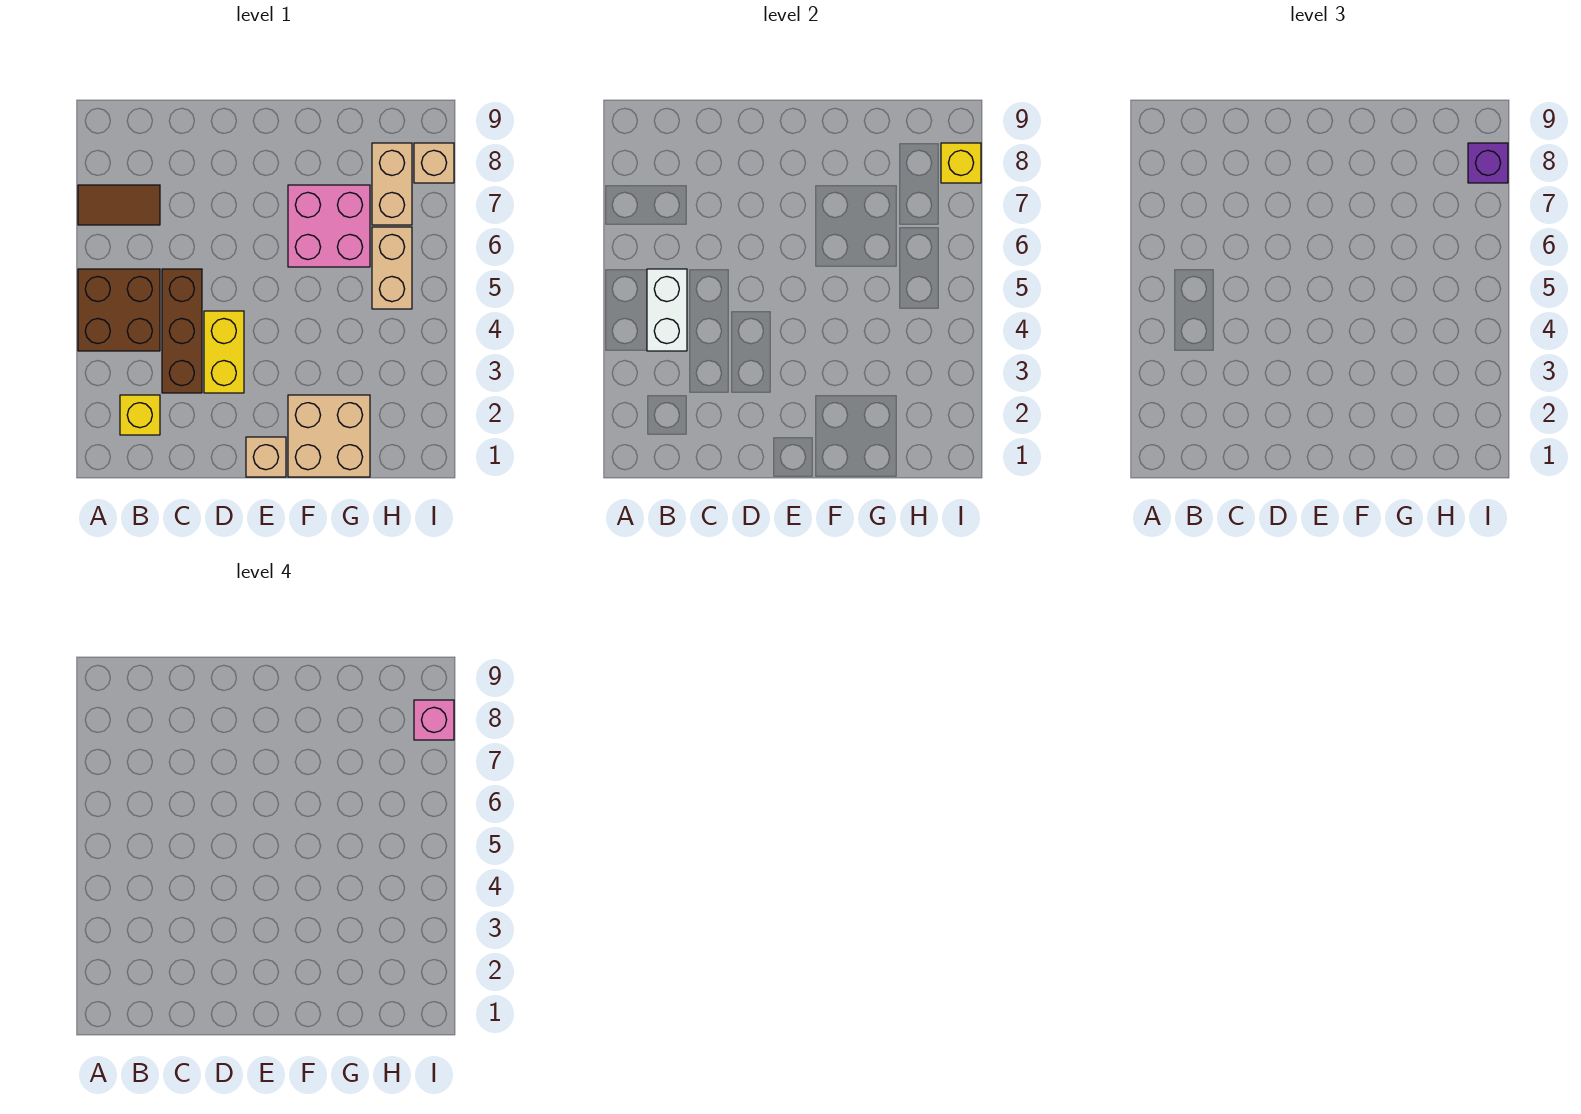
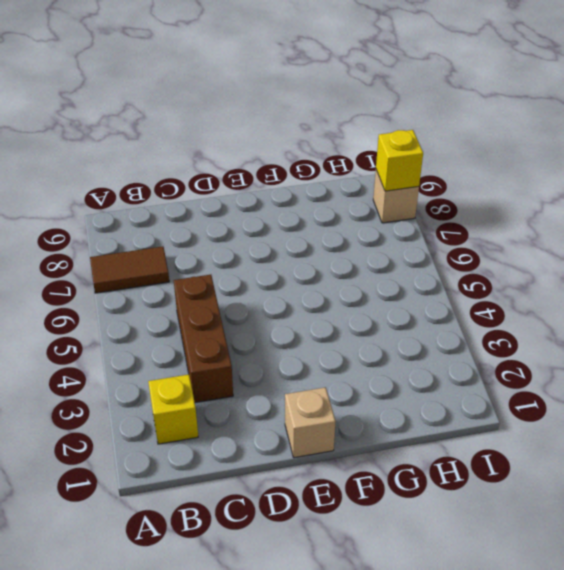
none -> brown brick A4:B5 level 1
none -> yellow brick D3:D4 level 1
none -> tan brick F1:G2 level 1

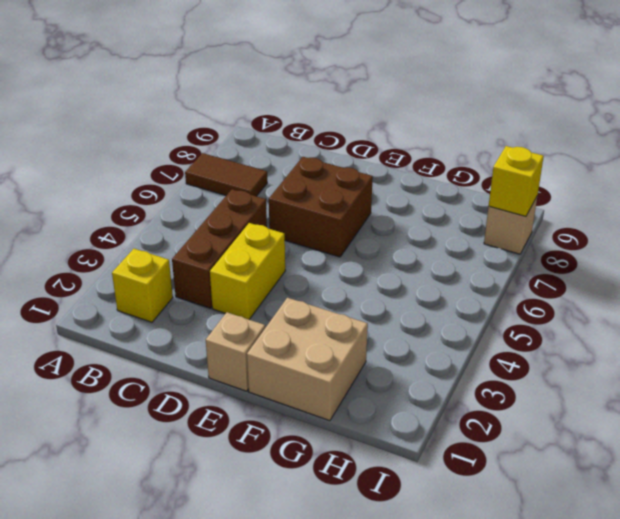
brown brick D6:E7 level 1 -> brown brick A4:B5 level 1
none -> pink brick F6:G7 level 1
none -> tan brick H5:H6 level 1
none -> tan brick H7:H8 level 1

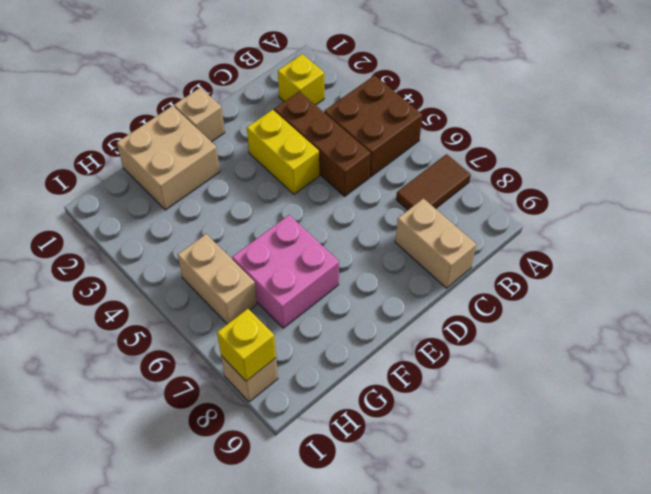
tan brick C8:C9 level 1 -> tan brick H7:H8 level 1
none -> white brick B4:B5 level 2
none -> purple brick I8 level 3
none -> pink brick I8 level 4

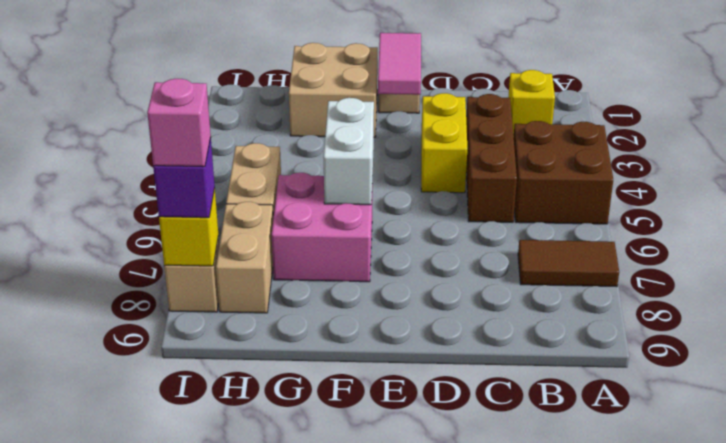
pink tile E1:E2 level 2 -> none
white brick F5:F6 level 2 -> white brick B4:B5 level 2

